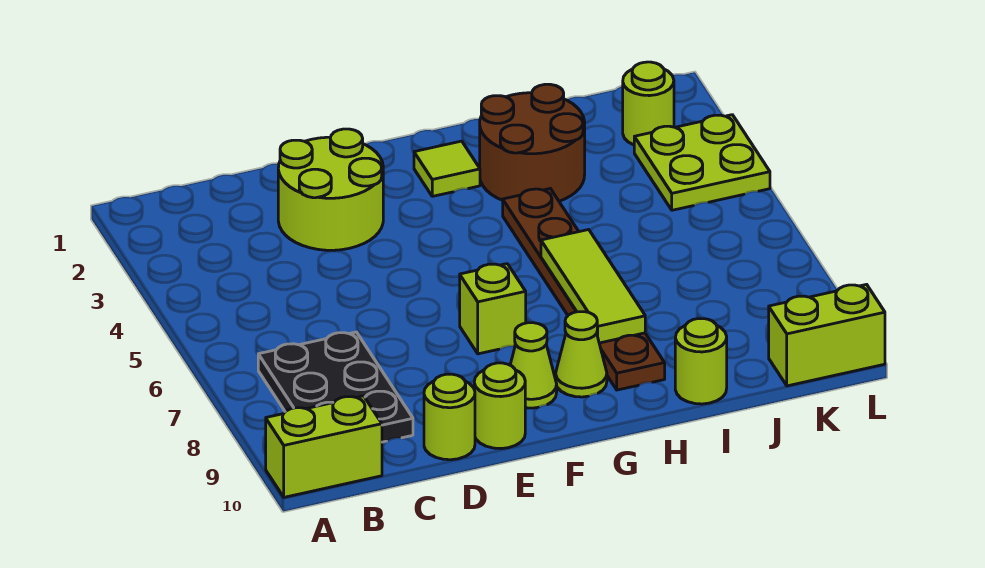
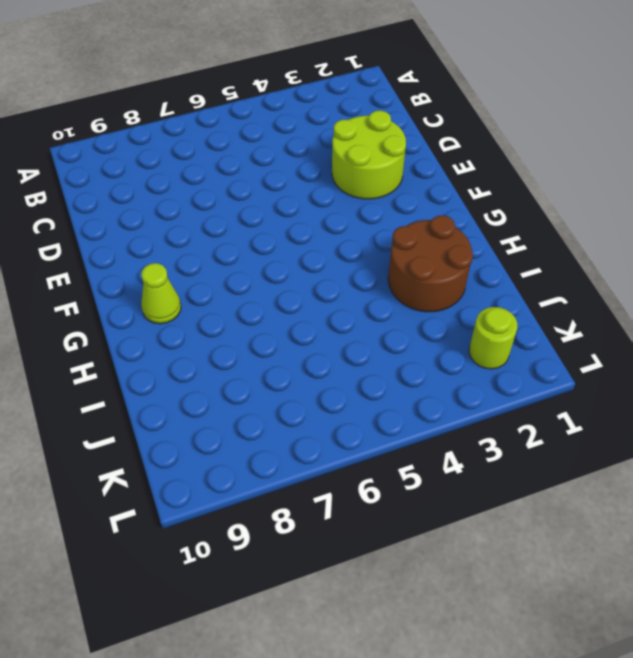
none -> lime brick A10:B10 level 1
none -> black plate B7:C9 level 1
none -> lime round brick D10 level 1

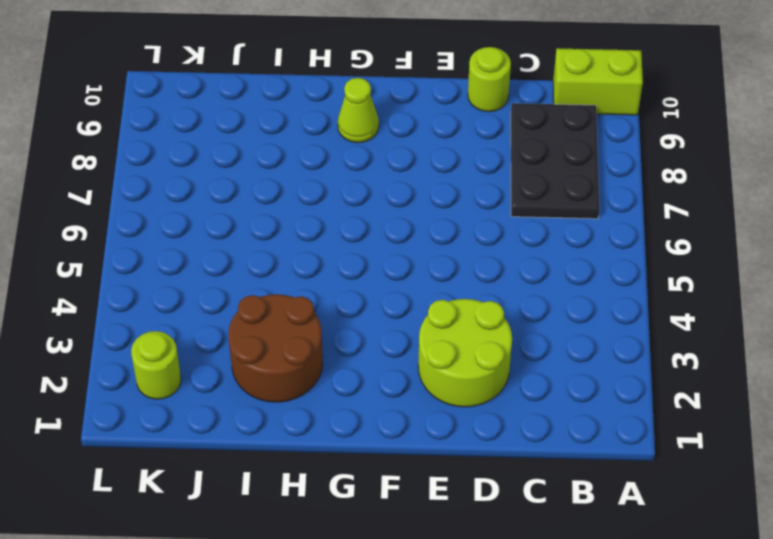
none -> lime round brick E10 level 1
none -> lime brick F7 level 1
none -> lime cone F9 level 1

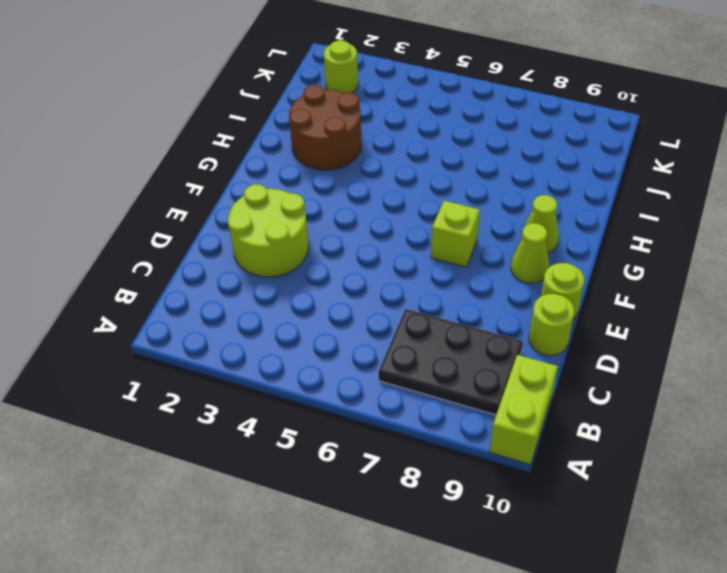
none -> lime tile G2 level 1
none -> brown plate H4:H9 level 1
none -> lime round brick I10 level 1

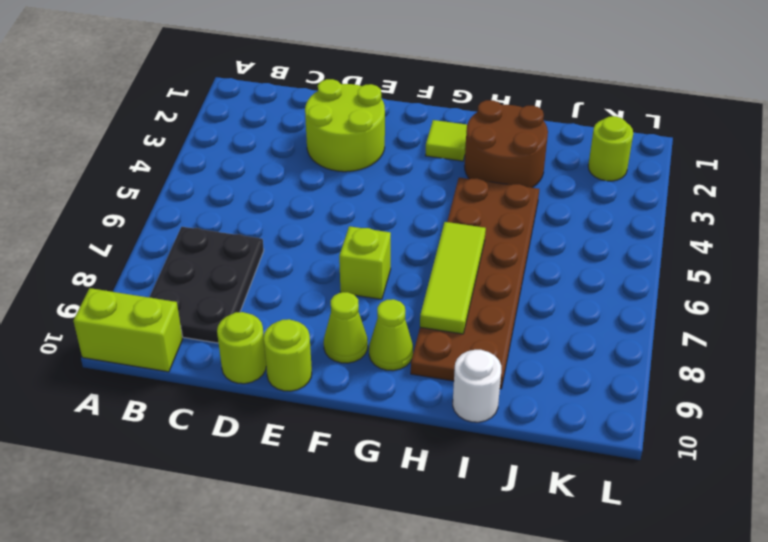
brown plate H4:I9 level 1 -> brown plate H4:H9 level 1
white round brick I10 level 1 -> lime round brick I10 level 1
none -> lime plate K3:L4 level 1
none -> lime brick K10:L10 level 1

